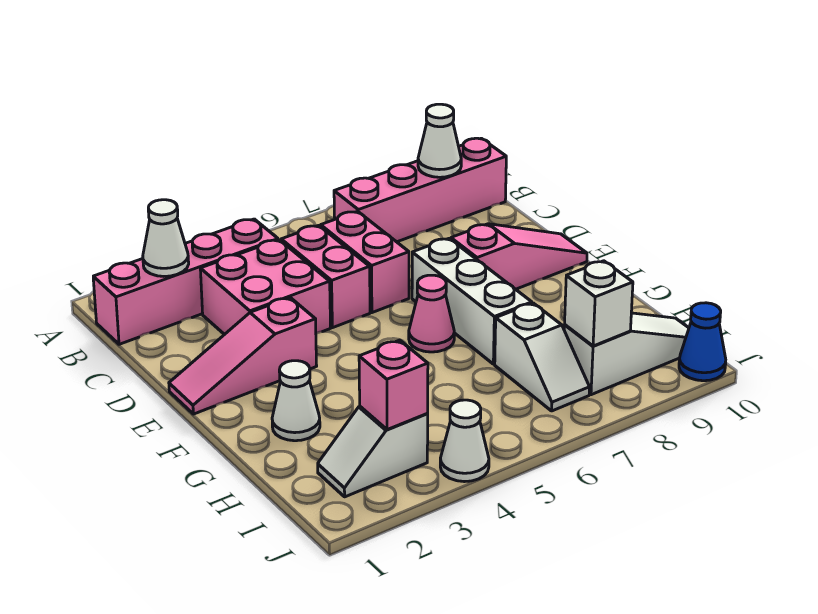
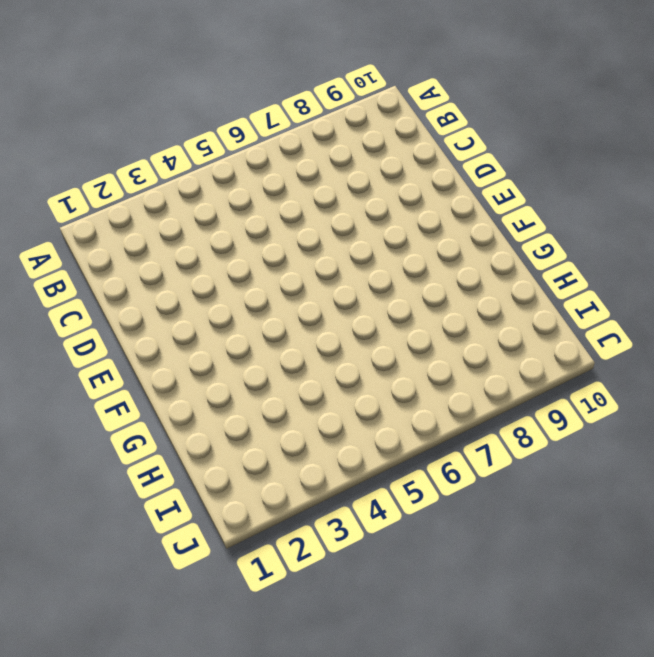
none -> pink brick B1:B4 level 1
none -> pink brick B7:B10 level 1
none -> pink brick C3:D4 level 1

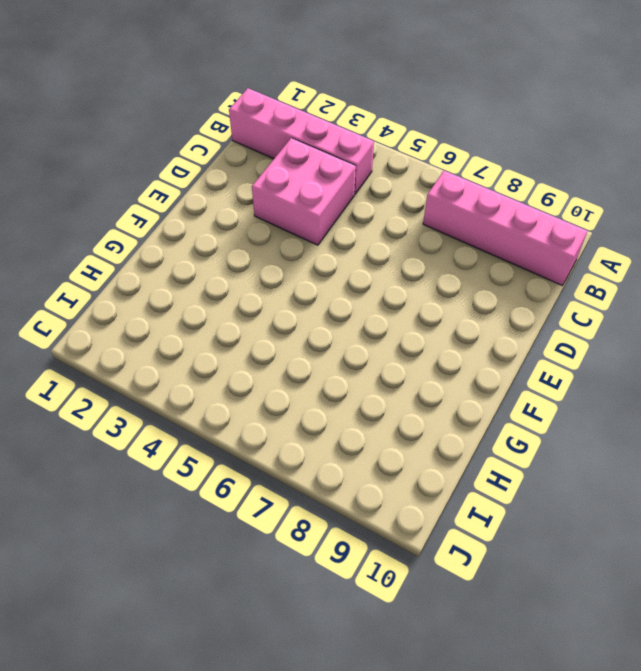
none -> pink brick C5:D5 level 1
none -> pink brick C6:D6 level 1
none -> pink slope E1:E3 level 1 top 3

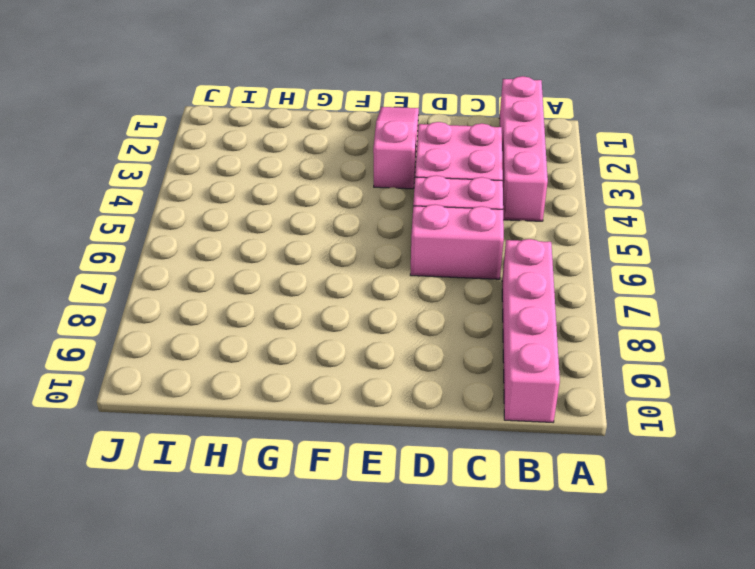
none -> white brick E7:G7 level 1
none -> pink slope E8:E10 level 1 top 8
none -> pink cone F6 level 1

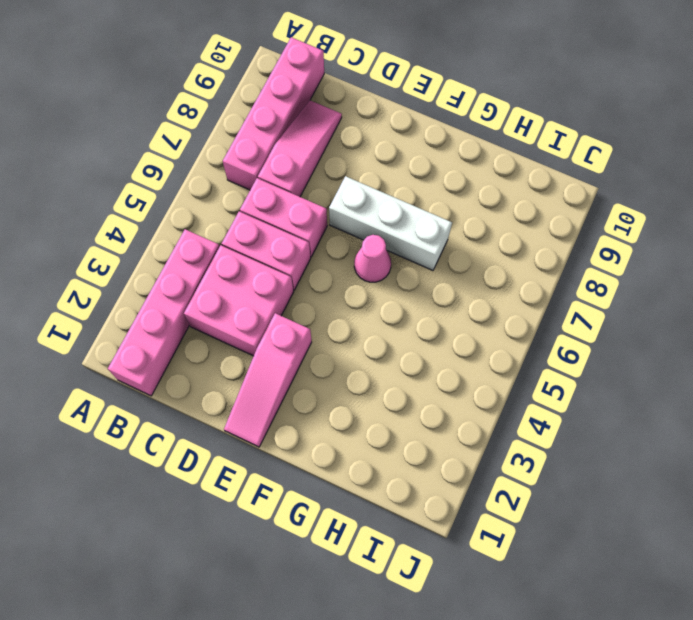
pink slope C7:C9 level 1 top 7 -> pink slope E8:E10 level 1 top 8
none -> white cone G2 level 1
none -> white slope H7:I7 level 1 top H
none -> white slope I2:I3 level 1 top 3

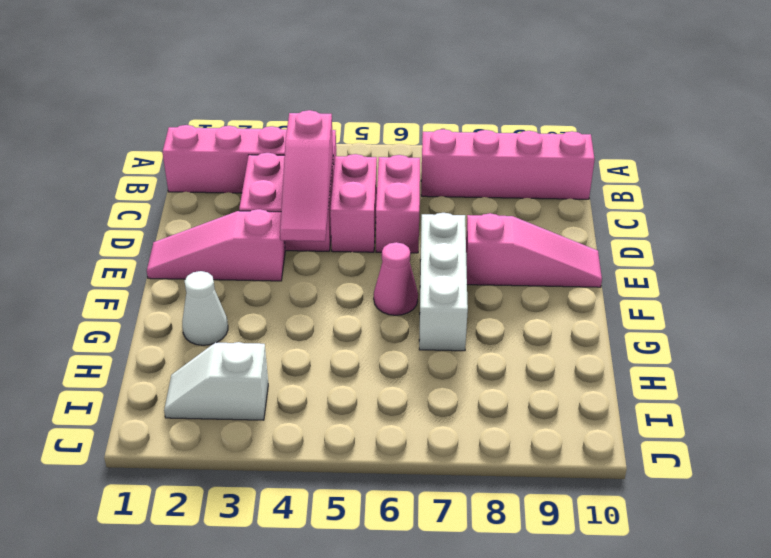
pink slope C4:E4 level 2 top C -> none
none -> white slope H7:I7 level 1 top H
none -> white slope I8:I10 level 1 top 8
none -> white cone J4 level 1

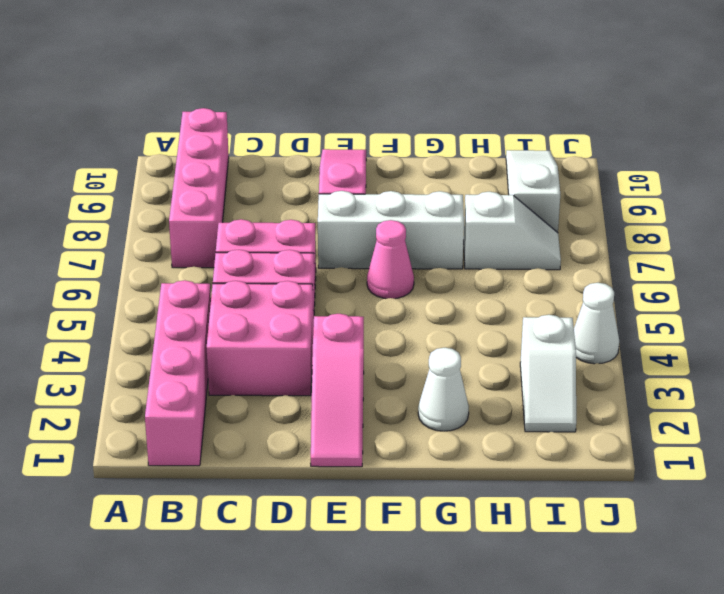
none -> blue cone J10 level 1
none -> white cone B2 level 2
none -> white cone B9 level 2

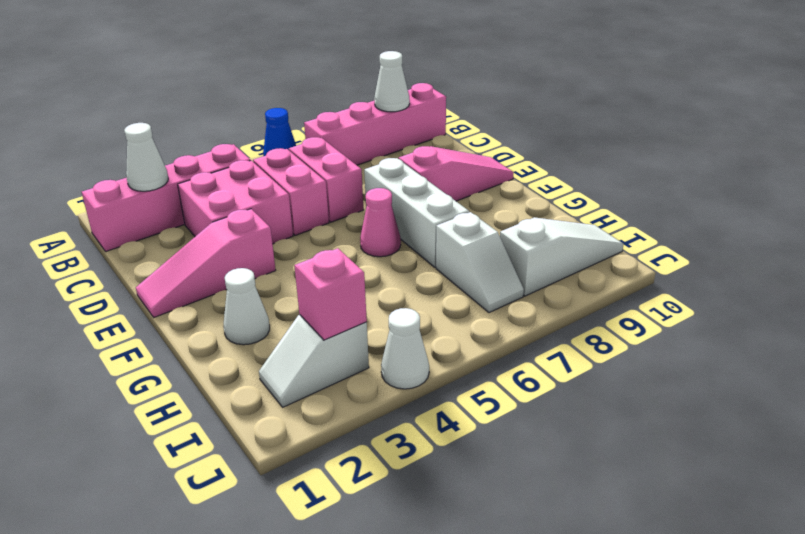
blue cone A6 level 1 -> blue cone J10 level 1
none -> white brick I8 level 2

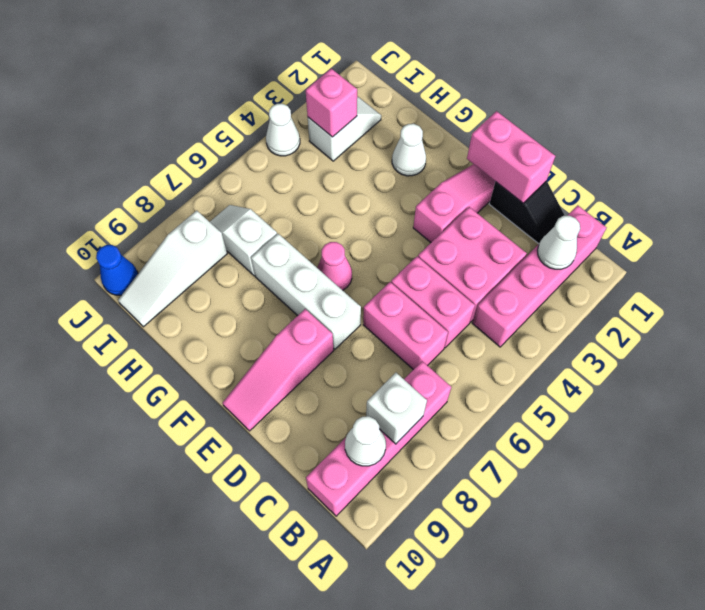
white brick B8 level 2 -> white brick I8 level 2
black slope C1:D1 level 1 top D -> none
pink brick D1:E1 level 2 -> none

